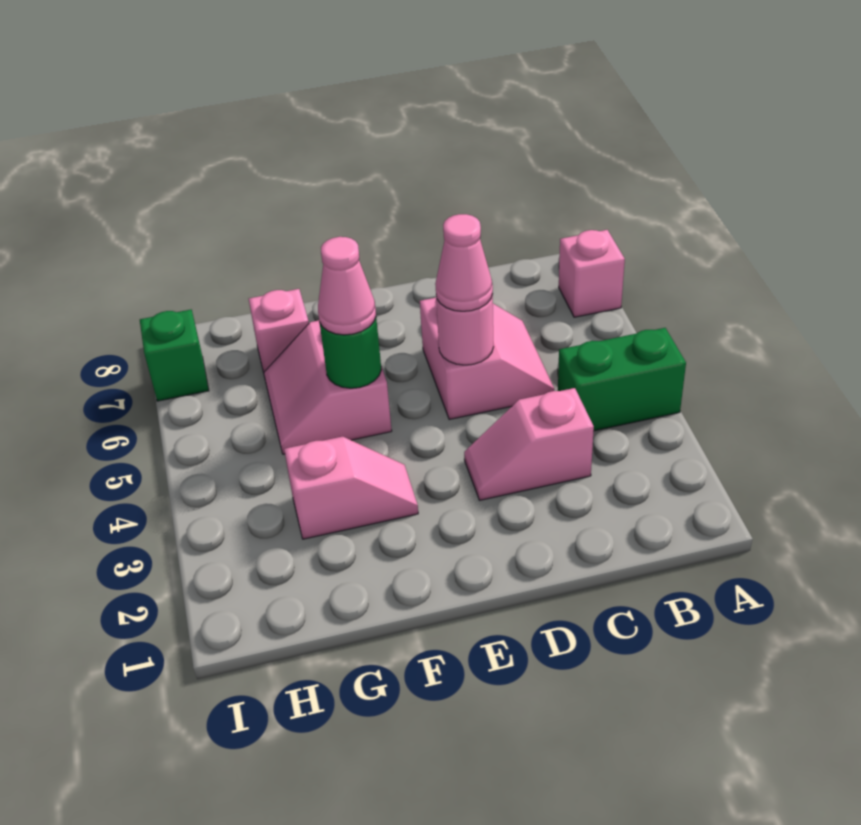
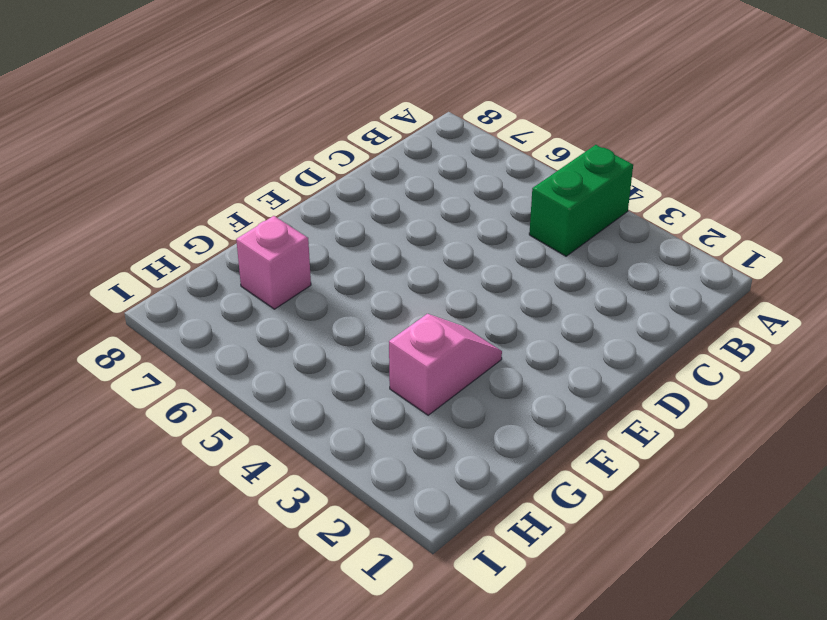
none -> pink brick A7 level 1
none -> pink slope C3:D3 level 1 top C
none -> pink slope C5:D6 level 1 top D

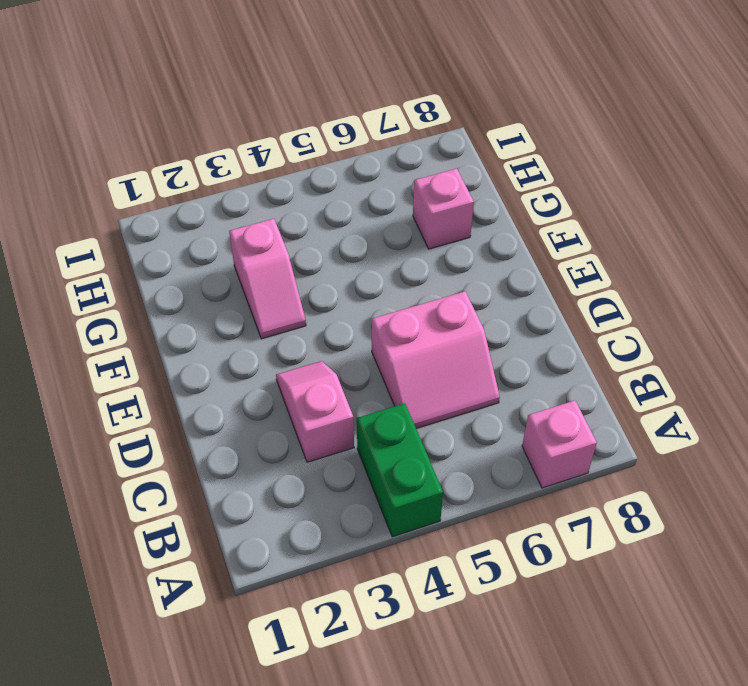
none -> pink slope F5:G6 level 1 top F
none -> green brick I7 level 1
none -> pink round brick D5 level 2

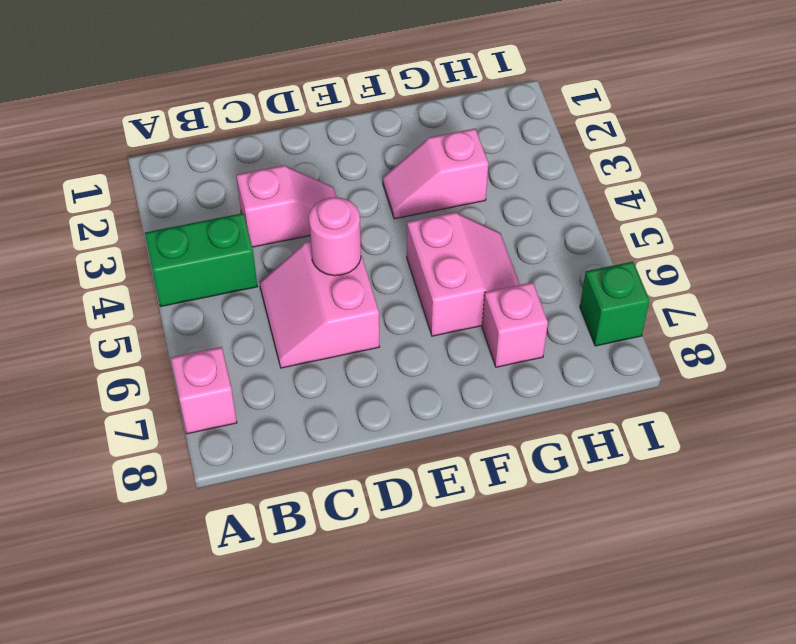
none -> green round brick F5 level 2
none -> pink cone D5 level 3
none -> pink cone F5 level 3

